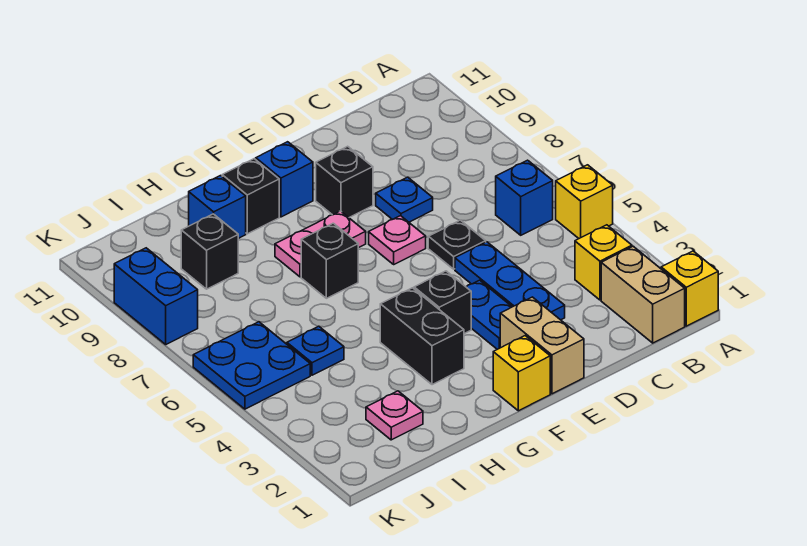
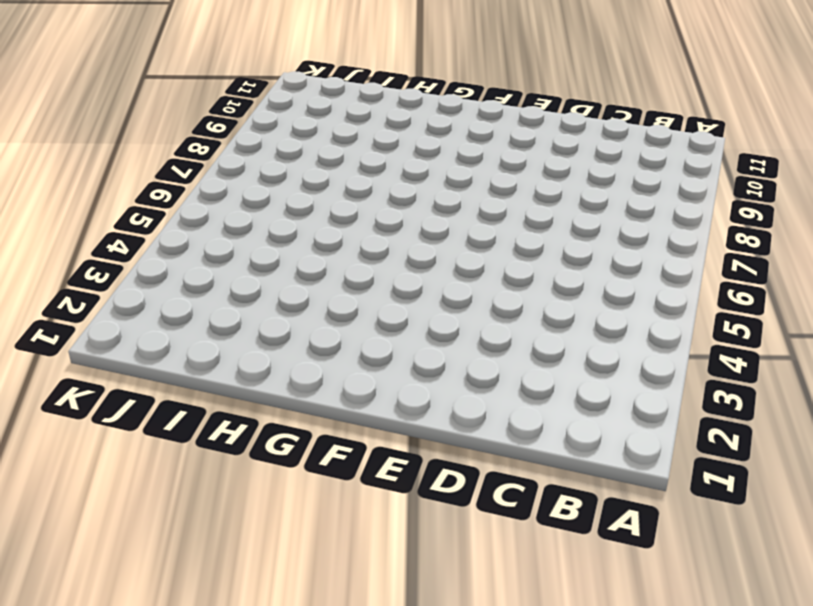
none -> yellow brick A1 level 1
none -> yellow brick A5 level 1
none -> tan brick B1:B2 level 1

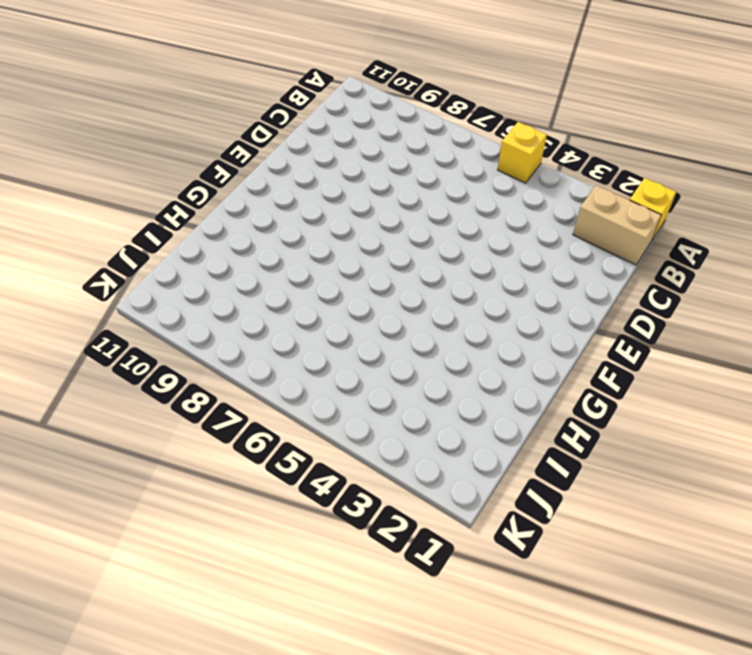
none -> yellow brick B3 level 1
none -> blue brick B6 level 1
none -> blue plate D3:D5 level 1

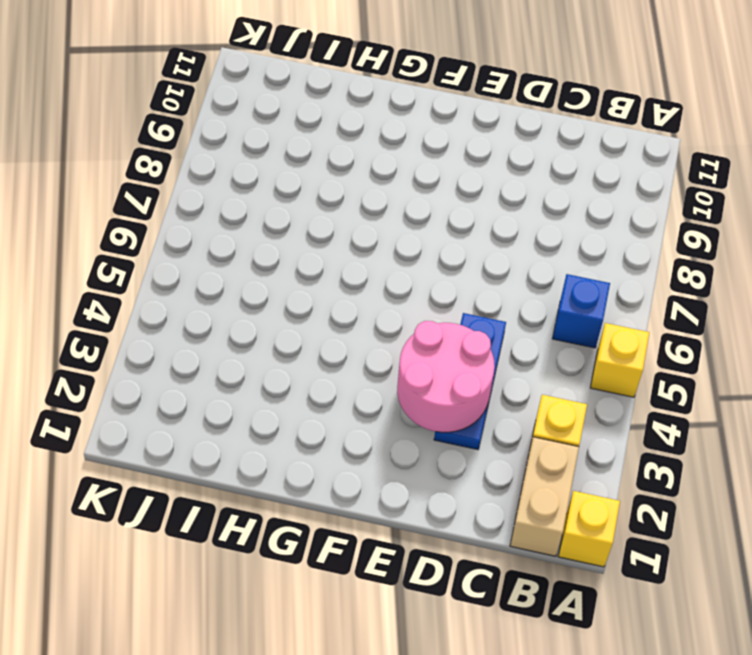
pink round brick D3:E4 level 2 -> none
none -> black plate D6 level 1
none -> blue plate D8 level 1
none -> tan brick E1:E2 level 1

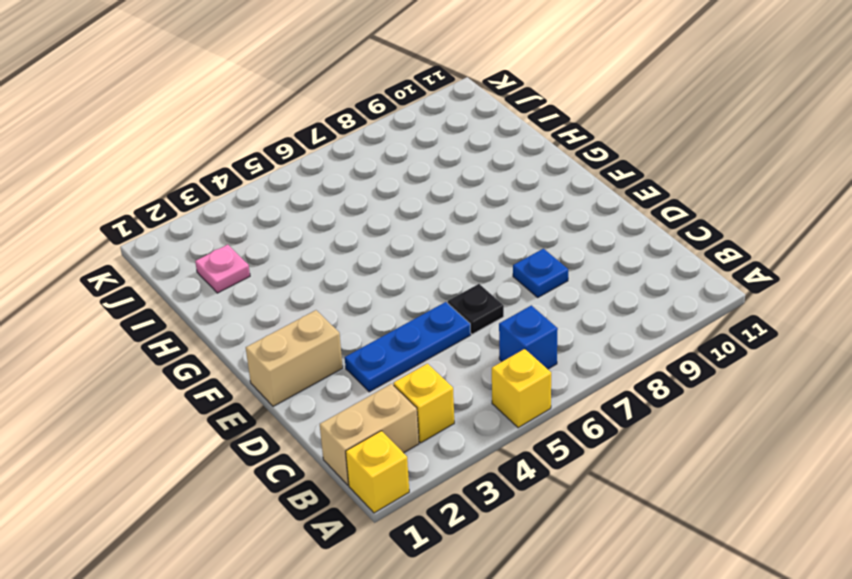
none -> blue plate E3:E4 level 1
none -> pink plate E7 level 1
none -> black brick E9 level 1

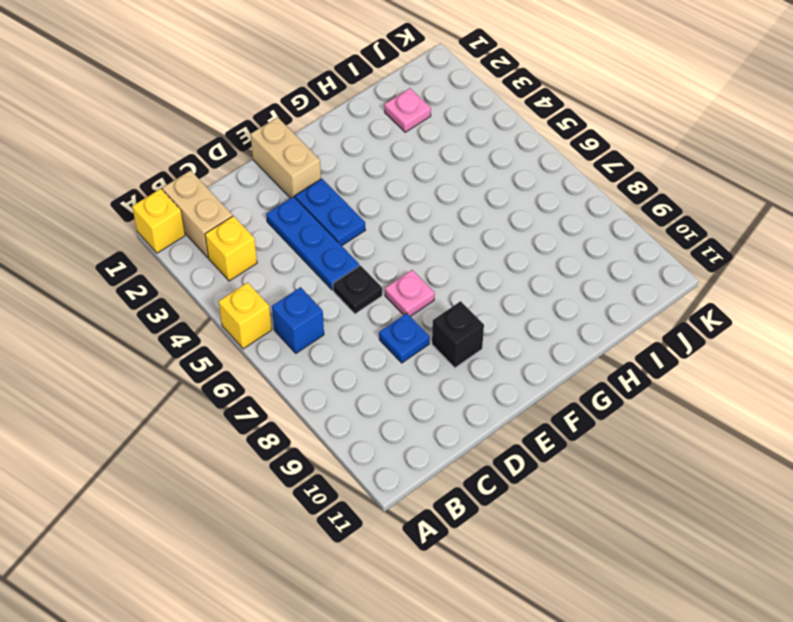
none -> yellow brick F1 level 1
none -> black brick F4 level 1
none -> pink plate F8:G8 level 1

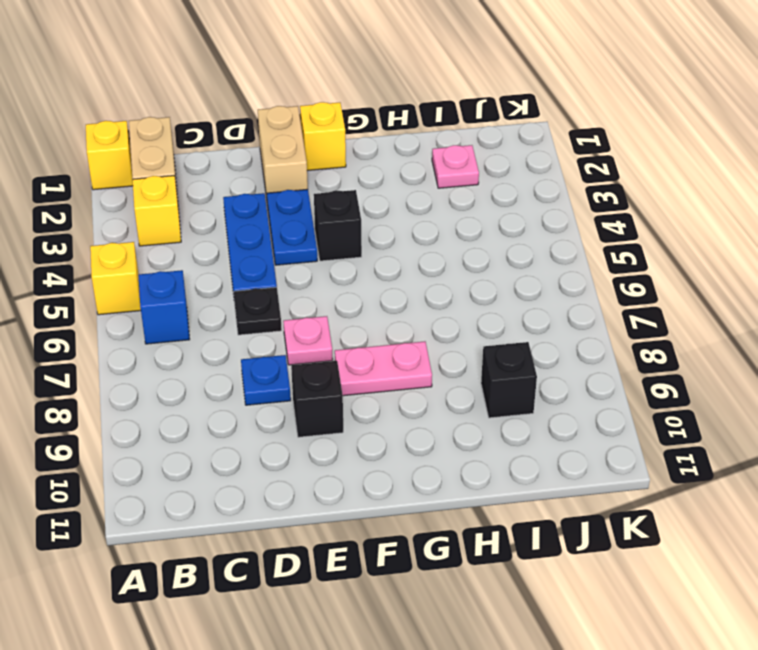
none -> blue brick F10 level 1
none -> black brick G3:G4 level 1
none -> black brick G7 level 1

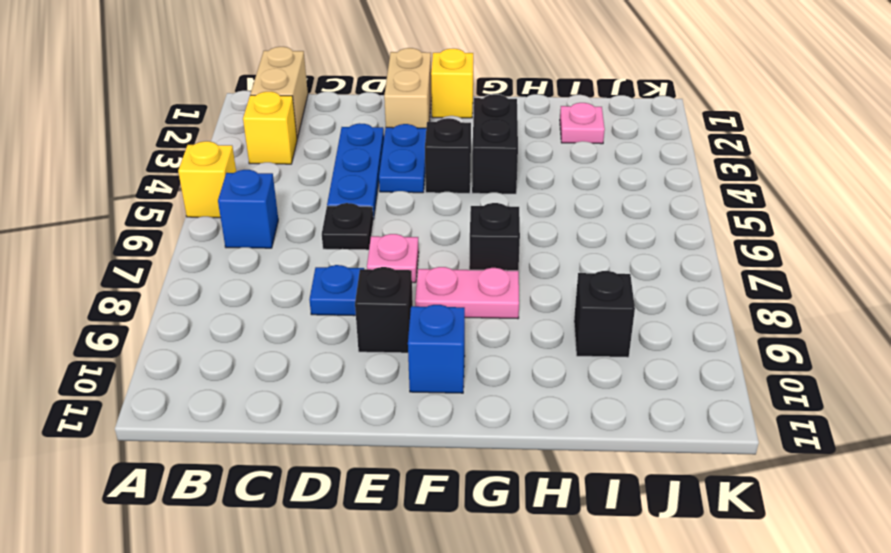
none -> yellow brick A1 level 1
none -> black brick G10 level 1
none -> blue brick H10 level 1

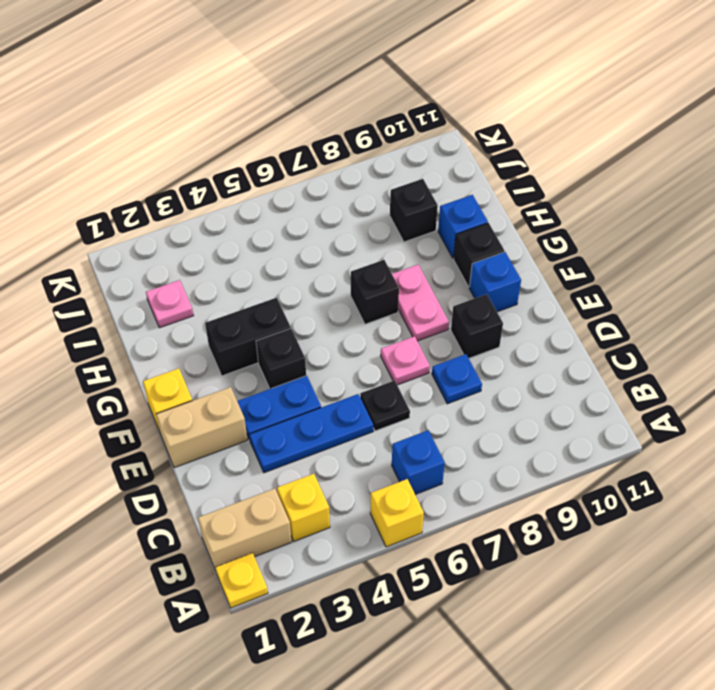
yellow plate A1 level 1 -> yellow brick A1 level 1
none -> blue plate I5 level 1
none -> blue plate J5:K6 level 1
none -> blue brick K8:K9 level 1

